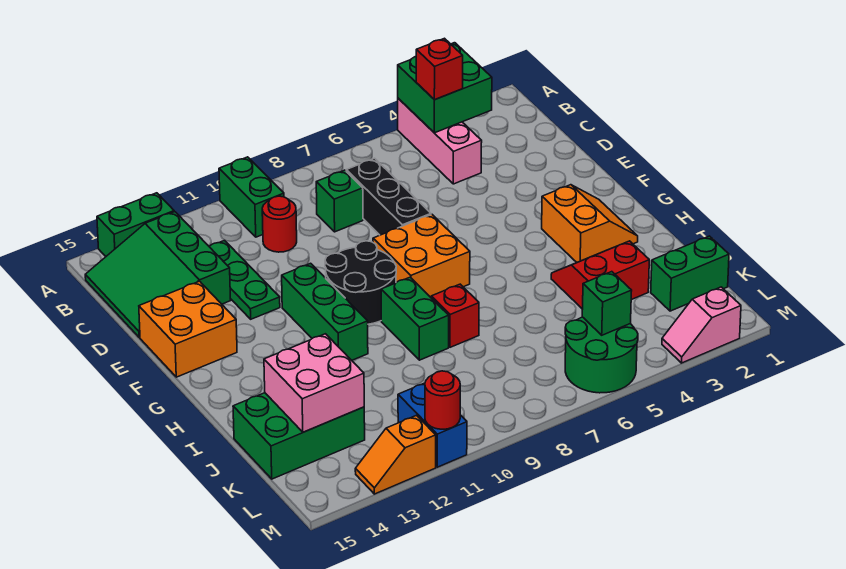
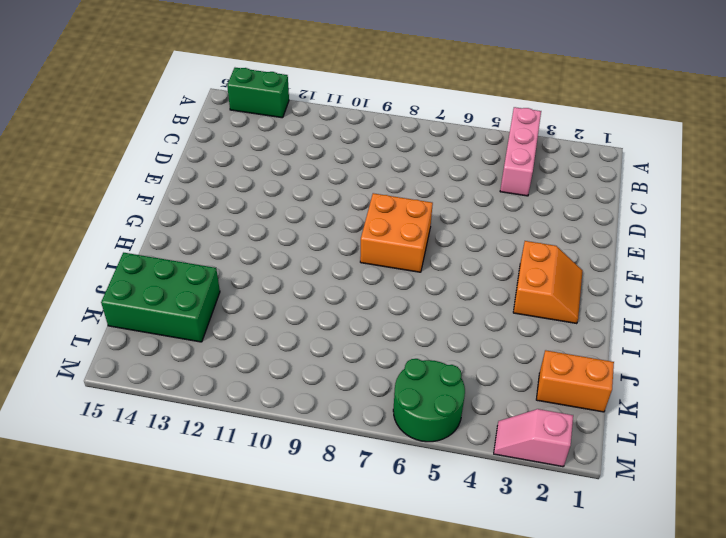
orange brick K1:K2 level 1 -> green brick K1:K2 level 1
none -> green brick A10:B10 level 1
none -> green slope B13:D15 level 1 top 13
none -> black brick C7:E7 level 1

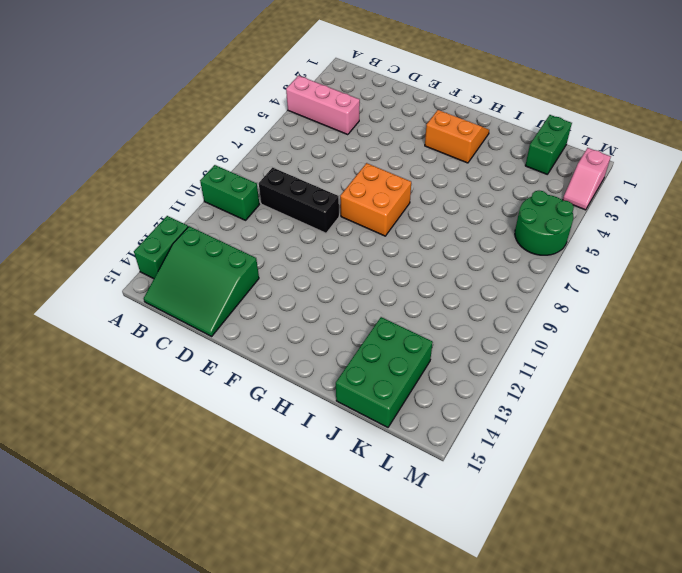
black brick C9:E9 level 1 -> black brick C7:E7 level 1
none -> green brick C8 level 1
none -> red round brick C10 level 1
none -> green plate C12:E12 level 1

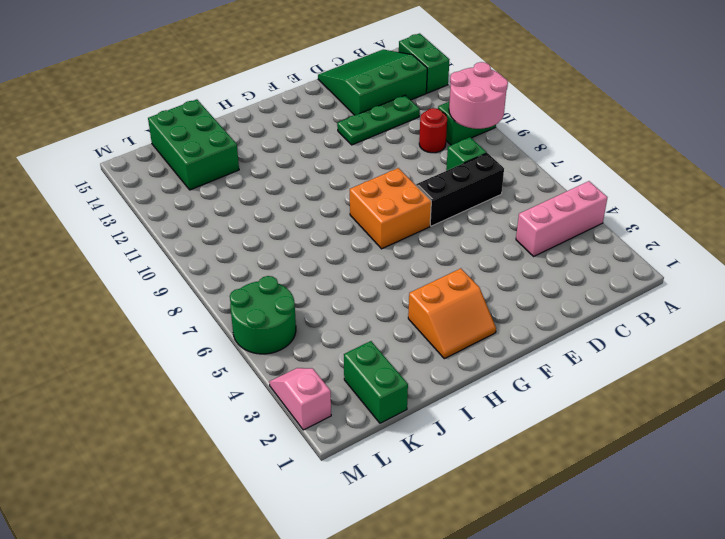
pink round brick A9:B10 level 2 -> none
none -> orange brick E14:F15 level 1
none -> black round brick F9:G10 level 1
none -> green brick F11:H11 level 1

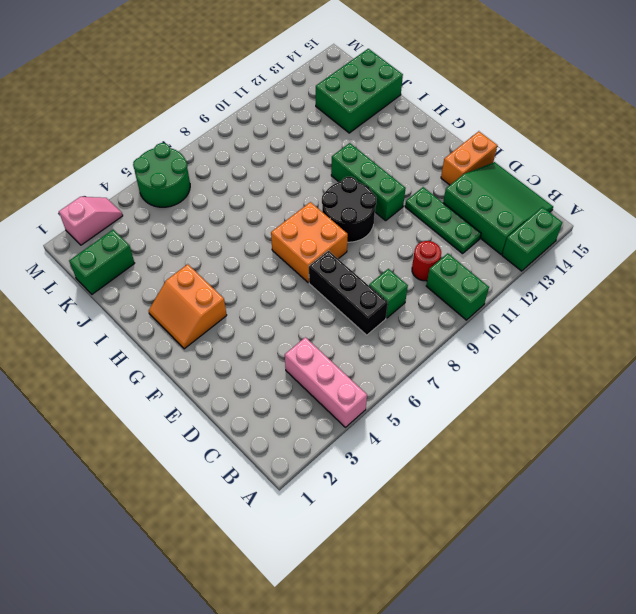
orange brick E14:E15 level 1 -> orange brick E14:F15 level 1
none -> green brick H9:I9 level 1
none -> red slope I3:J4 level 1 top J
none -> red brick I8 level 1

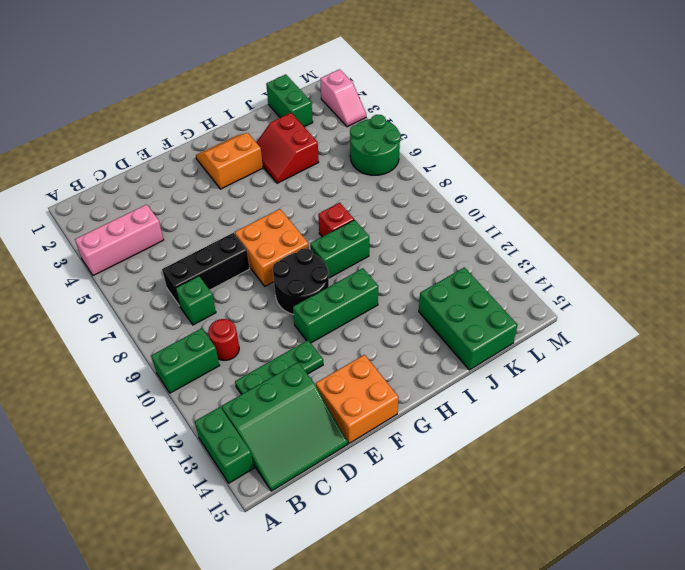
none -> blue brick L11:M11 level 1
none -> orange slope M12:M13 level 1 top 12
none -> green brick A3:B4 level 2

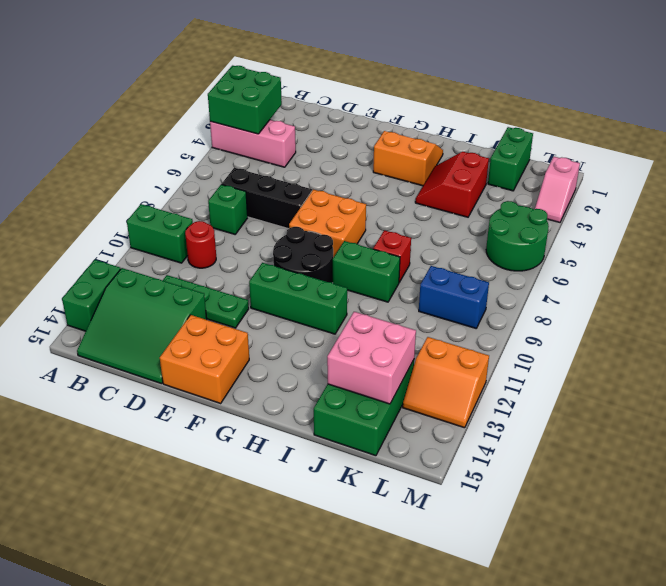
blue brick K9:L9 level 1 -> blue brick L11:M11 level 1
orange slope L12:M13 level 1 top 12 -> orange slope M12:M13 level 1 top 12
none -> green brick L5 level 2
none -> red round brick M11 level 2
none -> red brick B4 level 3

